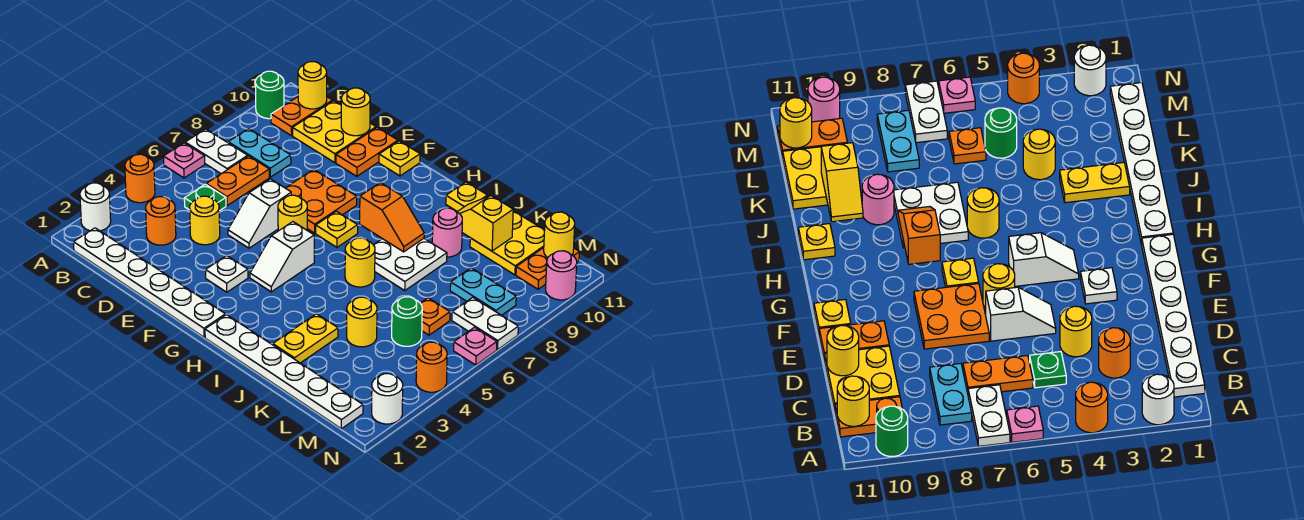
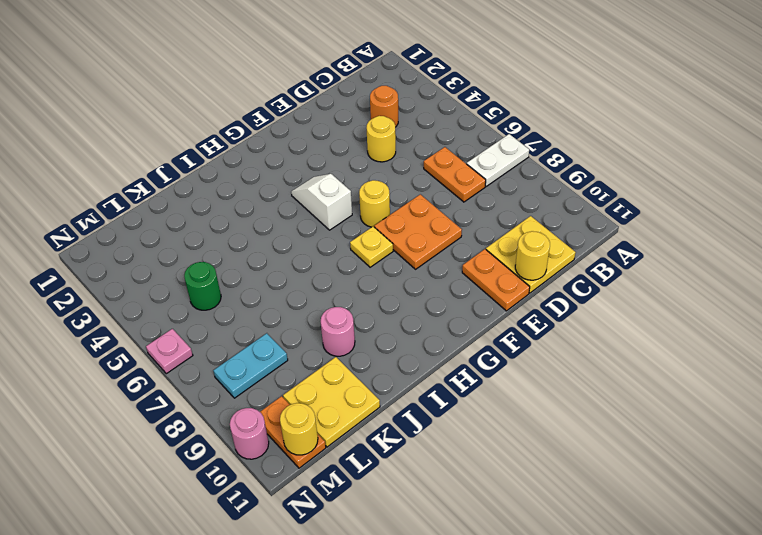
none -> white round brick A2 level 1
none -> orange round brick A4 level 1
none -> pink plate A6 level 1
none -> green round brick A10 level 1

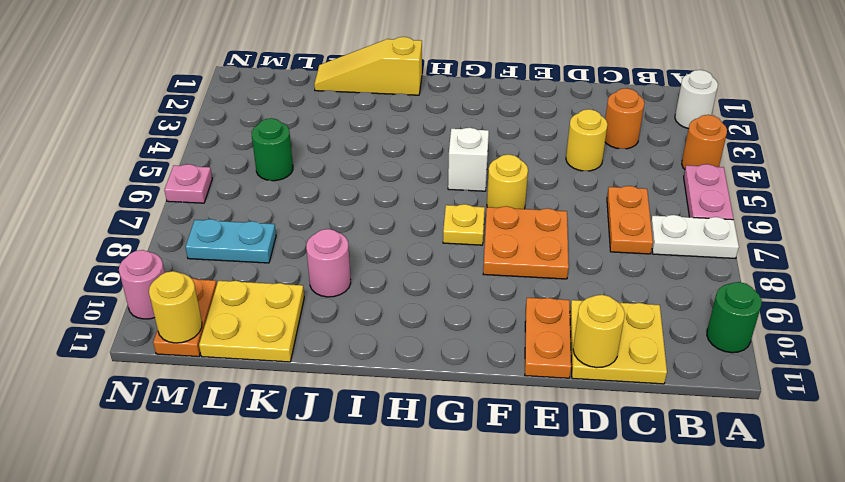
pink plate A5:A6 level 1 -> pink plate A6 level 1
yellow slope I1:K1 level 1 top I -> white plate H1:M1 level 1
none -> white plate B1:G1 level 1
none -> cyan plate B8:C8 level 1
none -> orange plate B10:B11 level 1
none -> green plate C5 level 1

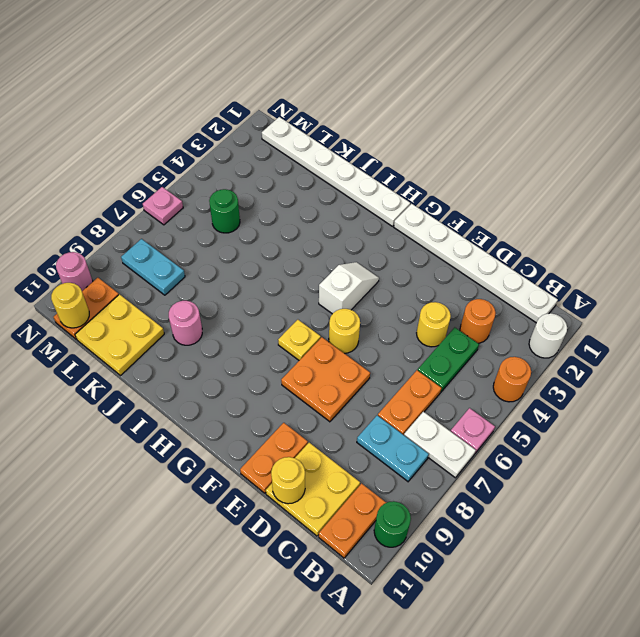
green plate C4:C5 level 1 -> green plate C5 level 1
none -> white slope E5:E6 level 1 top 6
none -> white plate F3 level 1
none -> yellow plate F11 level 1
none -> yellow round brick I6 level 1

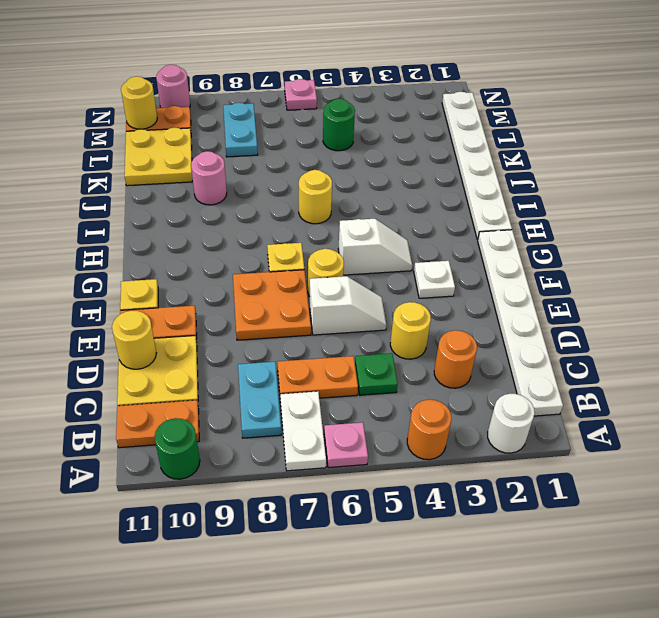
none -> white plate I7:J8 level 1
none -> yellow plate I11 level 1
none -> yellow plate J2:J3 level 1
none -> yellow round brick K4 level 1

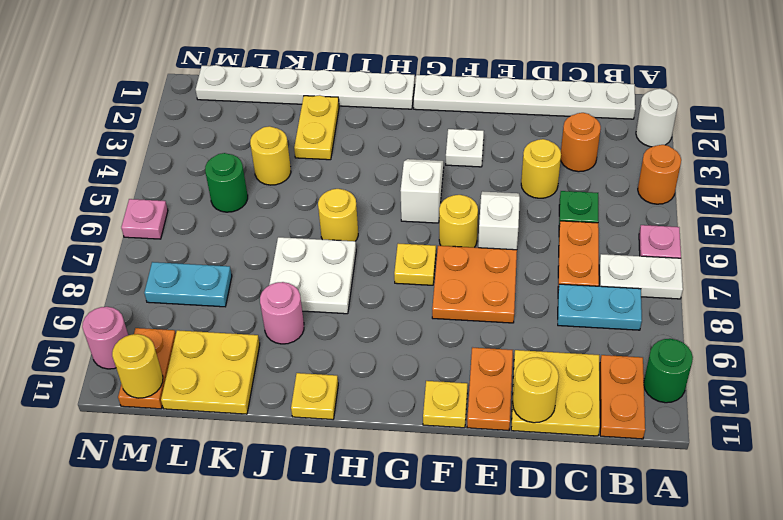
none -> orange plate L6 level 1
none -> white plate M7:N7 level 1
none -> white round brick N2 level 1
none -> orange round brick N4 level 1

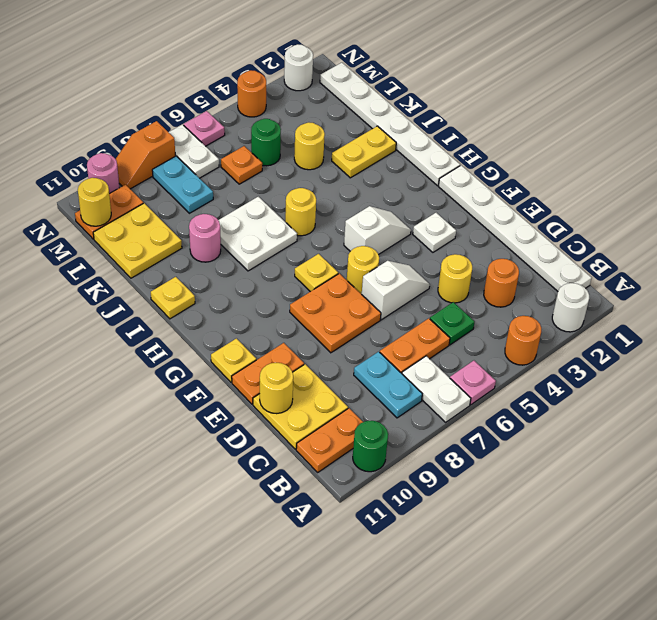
orange slope N8:N9 level 1 top 8 -> orange slope H8:I8 level 2 top H
none -> yellow round brick B11 level 2
none -> yellow slope J10:K10 level 2 top K

